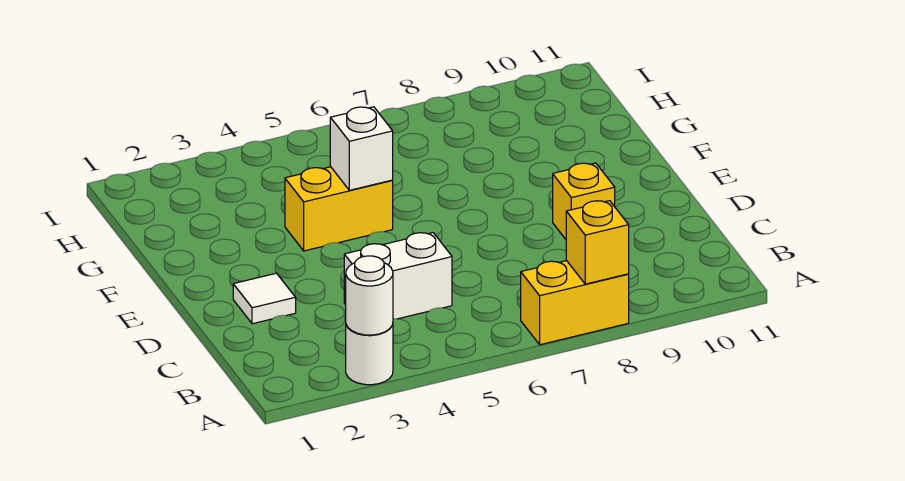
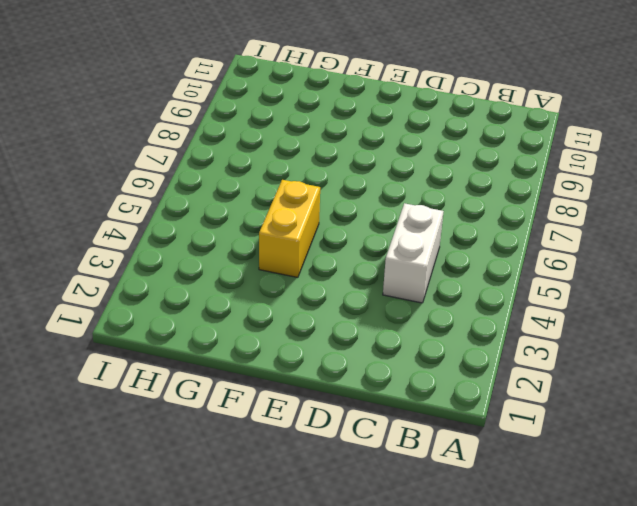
none -> white round brick A3 level 1
none -> yellow brick A7:A8 level 1

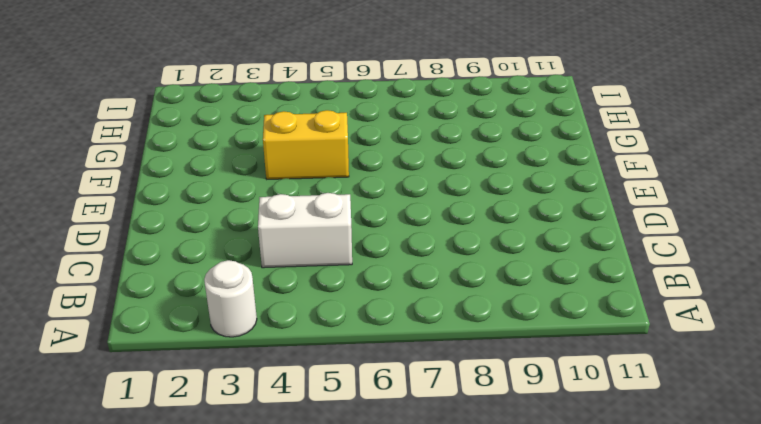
none -> yellow brick A7:A8 level 1
none -> white tile D2 level 1

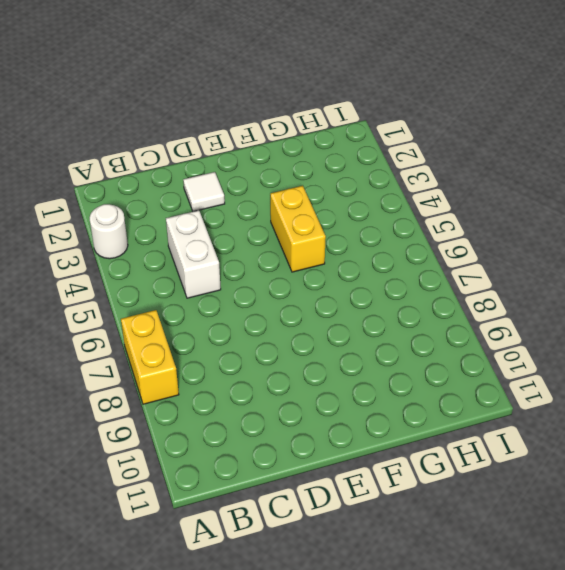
none -> yellow brick D9 level 1
none -> white round brick A3 level 2

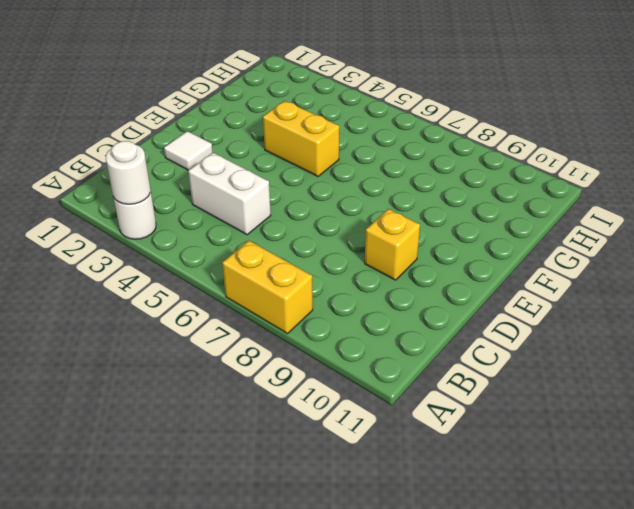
none -> yellow brick A8 level 2
none -> white brick F5 level 2

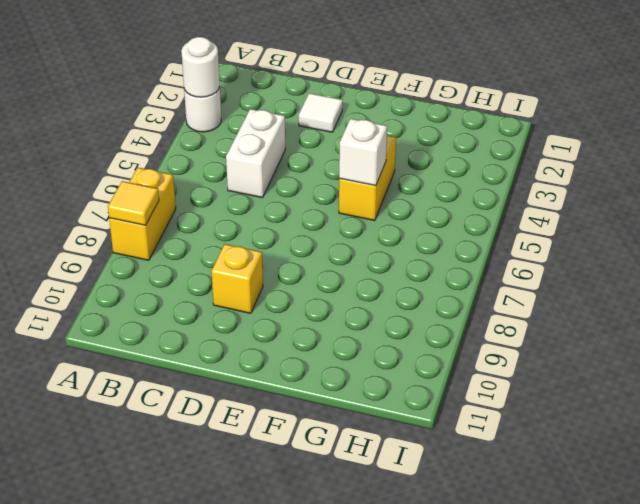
yellow tile A8 level 2 -> yellow brick A8 level 2

